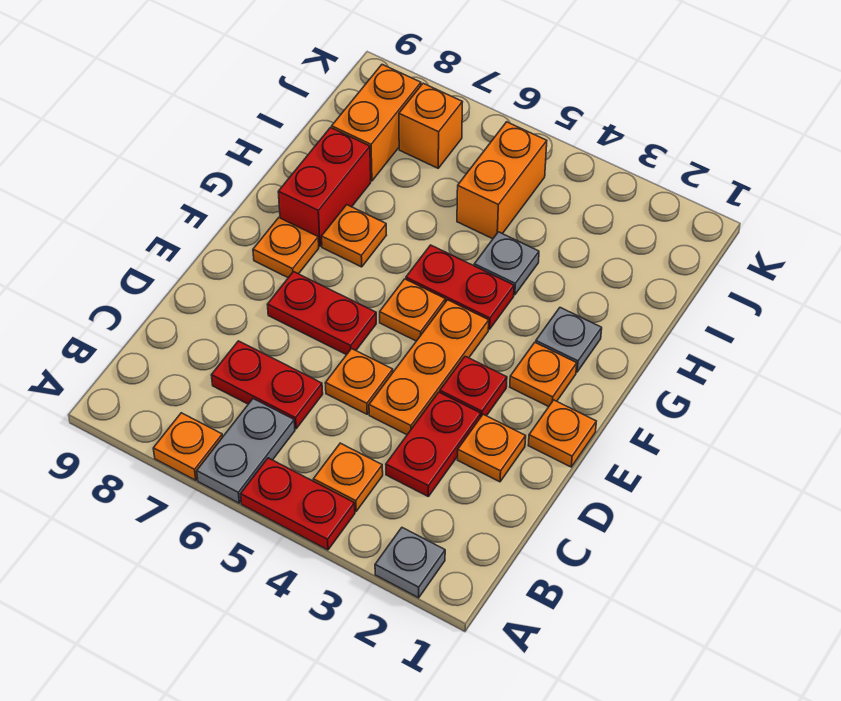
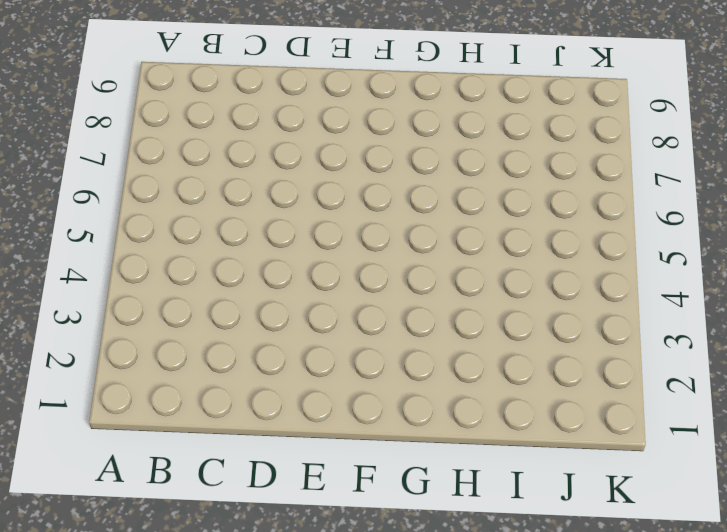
none -> grey plate A2 level 1
none -> red plate A4:A5 level 1
none -> grey plate A6:B6 level 1

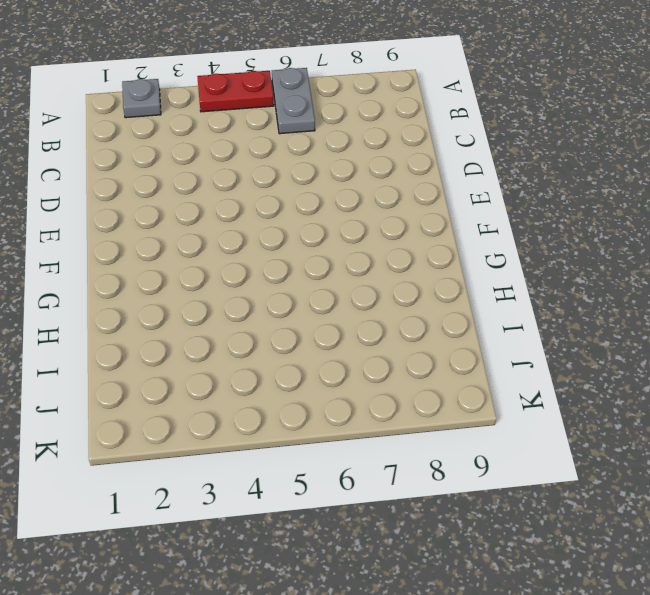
none -> orange plate A7 level 1
none -> orange plate B4 level 1
none -> red plate C3:D3 level 1

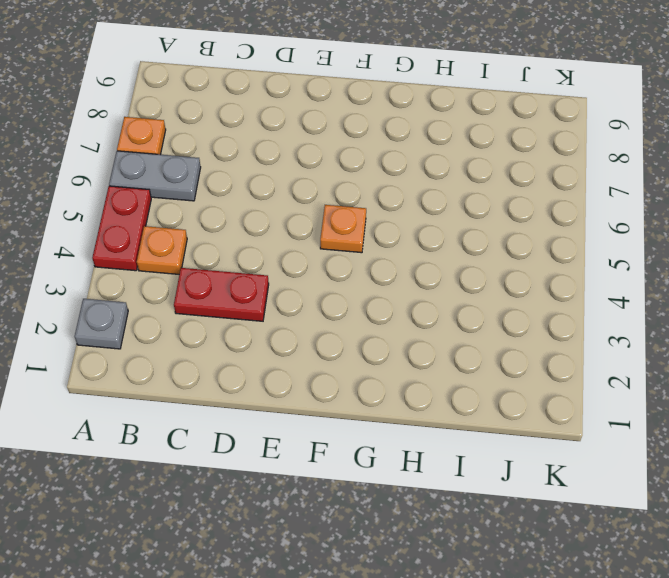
none -> red plate C6:C7 level 1
none -> orange plate D2 level 1
none -> orange plate D4:F4 level 1

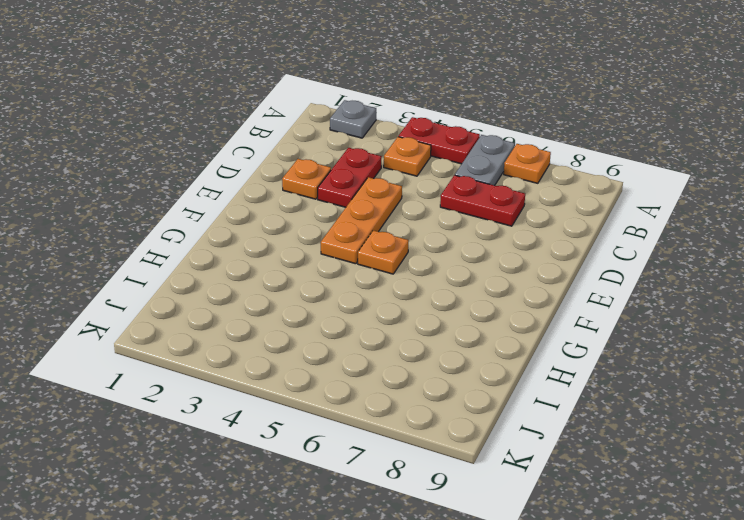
none -> orange plate D5 level 1
none -> orange plate E1 level 1
none -> red plate E3 level 1

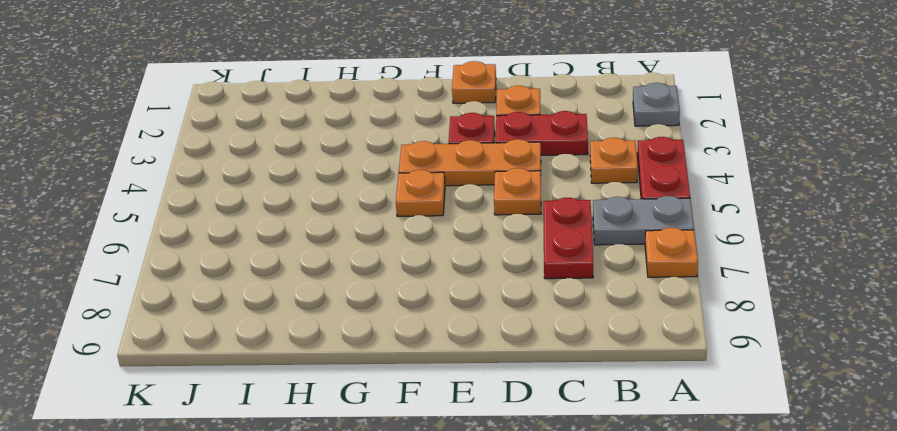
none -> red plate E6:E7 level 1
none -> orange plate F2 level 1
none -> orange plate F8 level 1

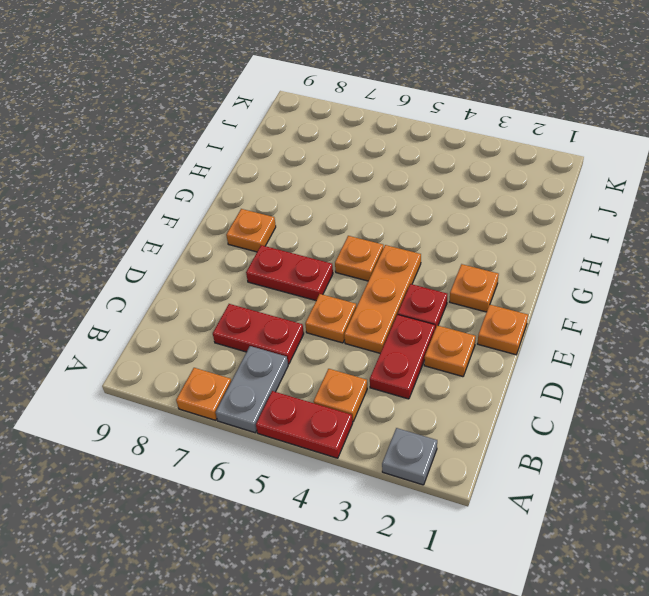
none -> grey plate G2 level 1
none -> red plate G4:G5 level 1
none -> orange plate G7 level 1

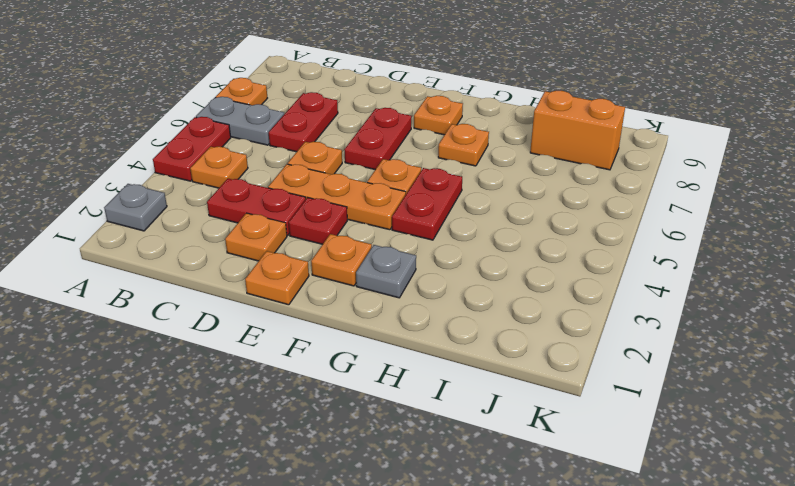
none -> red brick G8:H8 level 1
none -> grey plate H4 level 1
none -> orange brick I5:J5 level 1

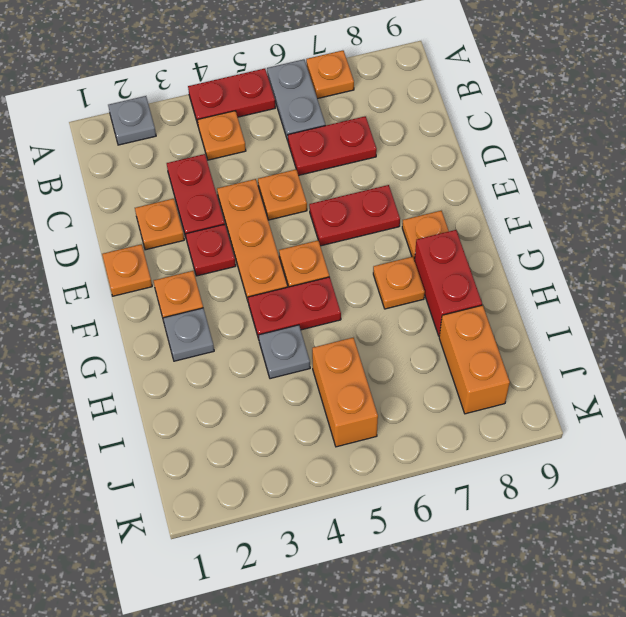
none -> orange brick J7 level 1

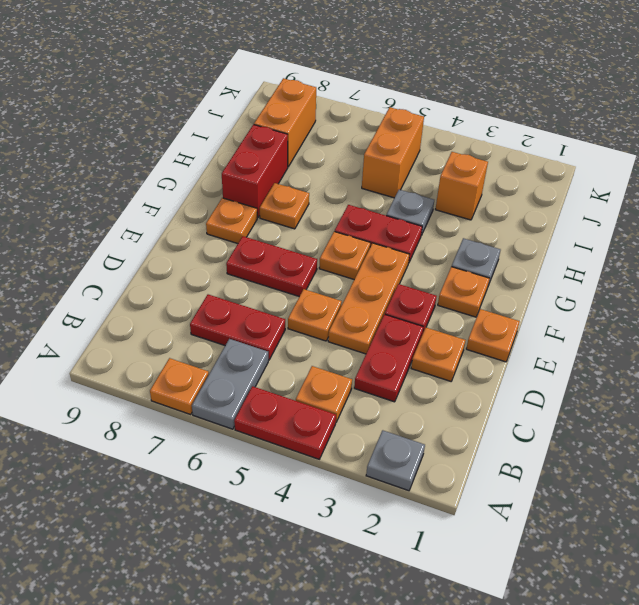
orange brick I3 level 1 -> orange brick J7 level 1

